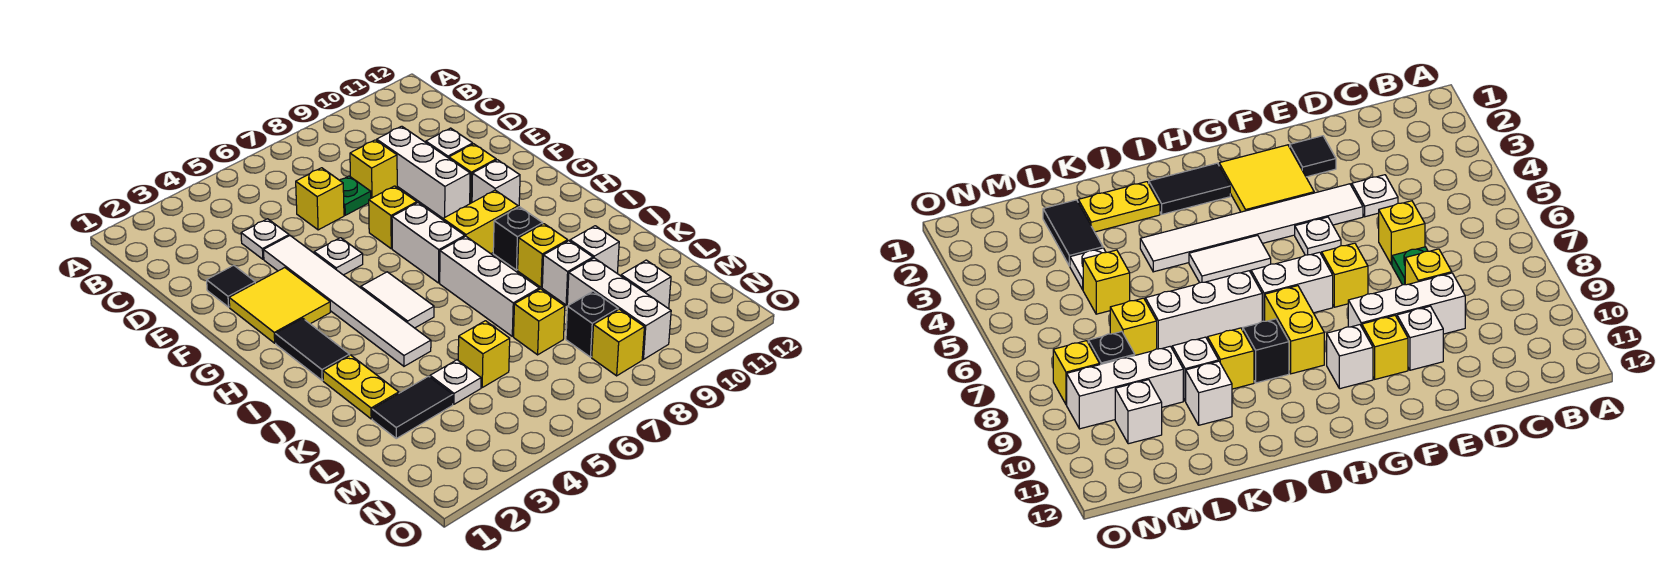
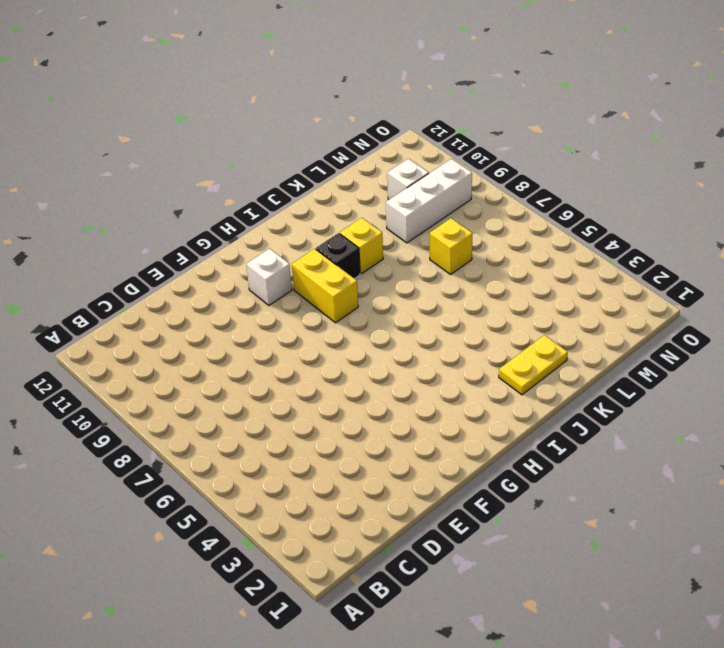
none -> white plate D4 level 1
none -> yellow brick D6 level 1
none -> green plate D7 level 1
none -> yellow brick D8 level 1

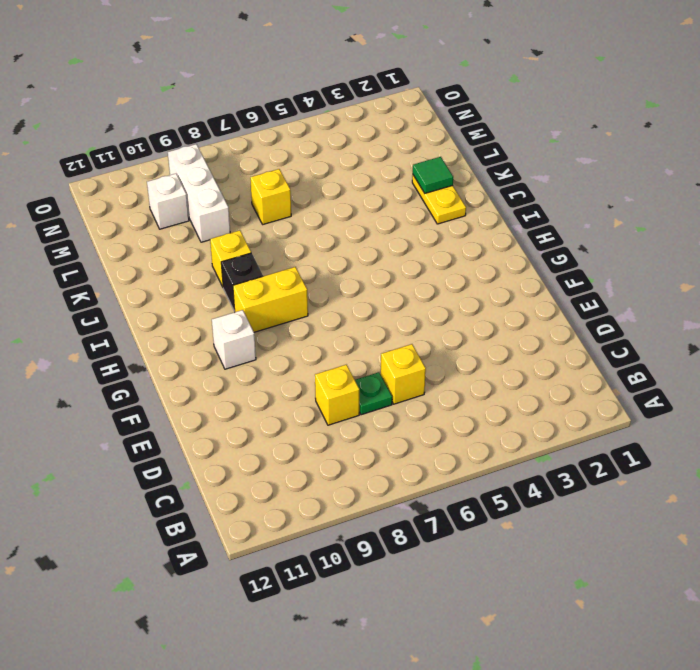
green tile K2 level 2 -> none
none -> white plate D4 level 1
none -> white brick D9:F9 level 1
none -> black tile E2 level 1
none -> white tile E4:J4 level 1

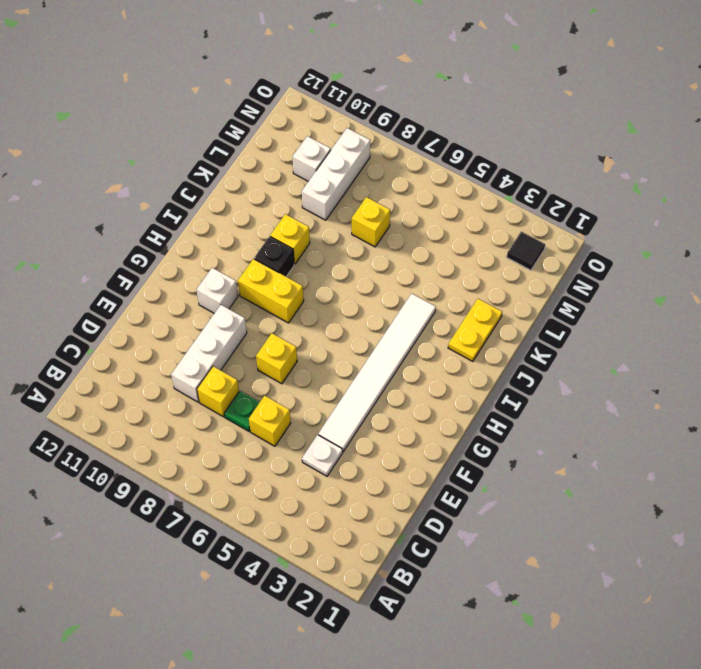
black tile N2 level 1 -> black tile E2 level 1
none -> white brick E10 level 1
none -> yellow tile F2:G3 level 1
none -> white plate F5 level 1
none -> yellow brick F10 level 1

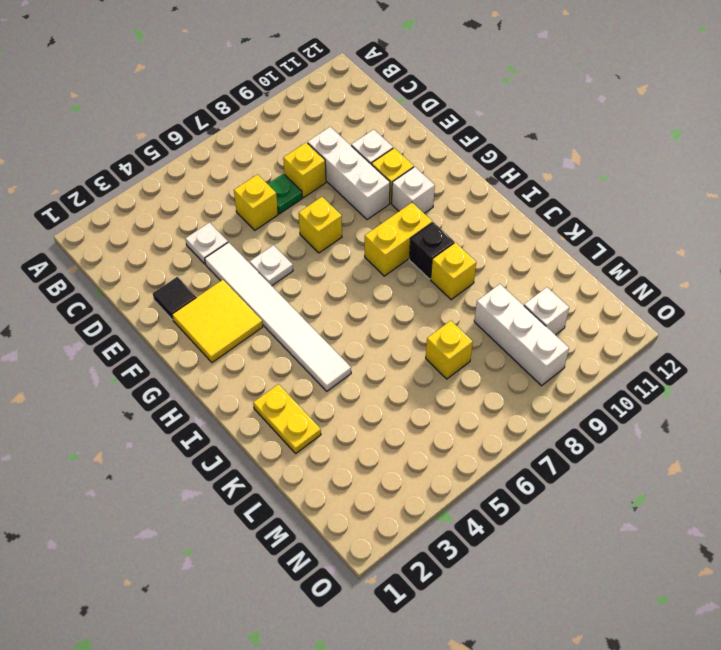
none -> white brick G7:H7 level 1
none -> black tile H2:I2 level 1
none -> white tile H5:I5 level 1
none -> white brick I7:K7 level 1

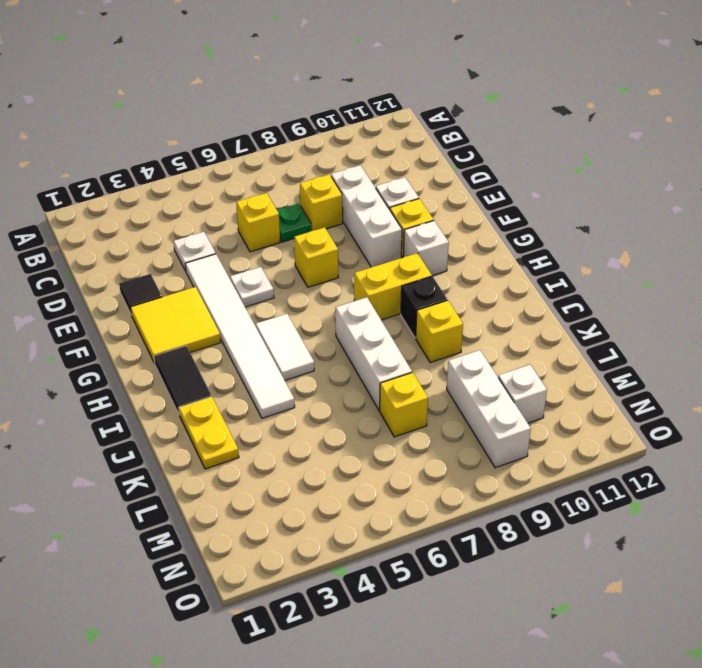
none -> white brick G7:H7 level 1
none -> white brick K9 level 1
none -> white brick K10 level 1
none -> black tile L2:L3 level 1

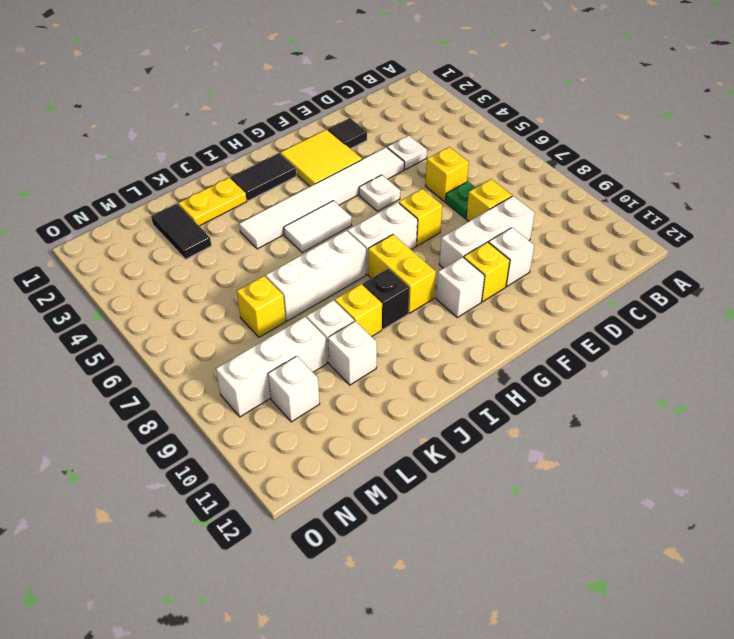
none -> white plate L4 level 1
none -> yellow brick L5 level 1
none -> black brick M8 level 1
none -> yellow brick N8 level 1

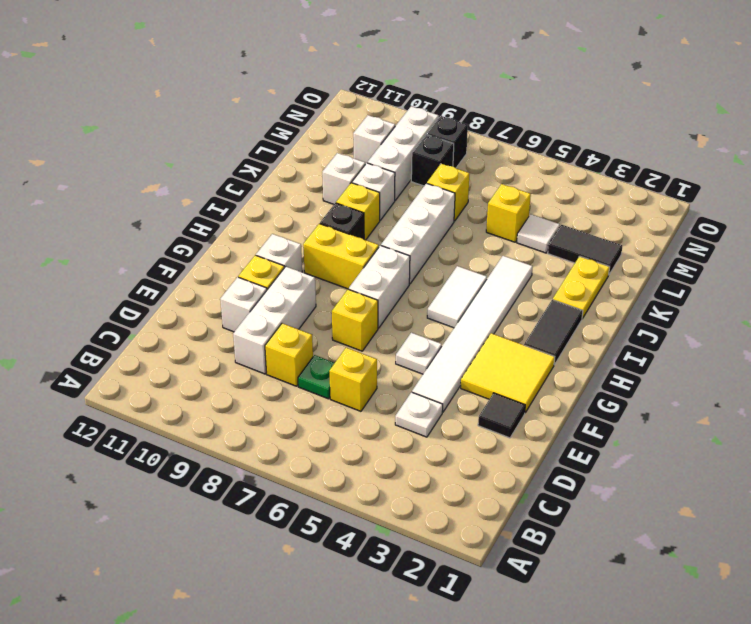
white tile L4 level 1 -> white plate L4 level 1
black brick N8 level 1 -> yellow brick N8 level 1

